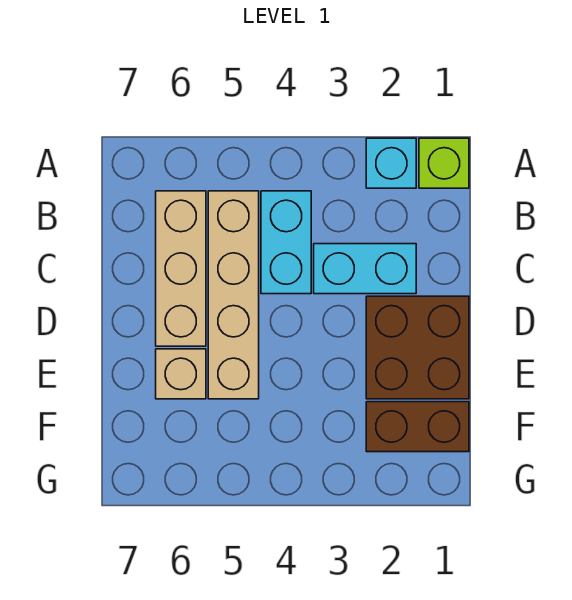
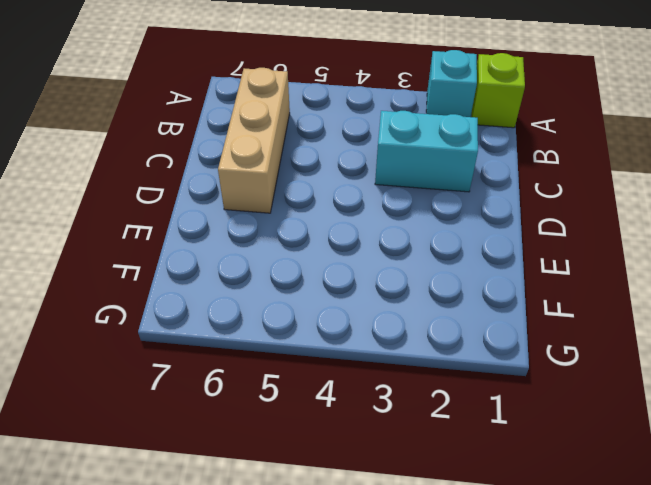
none -> cyan brick B4:C4 level 1
none -> tan brick B5:E5 level 1

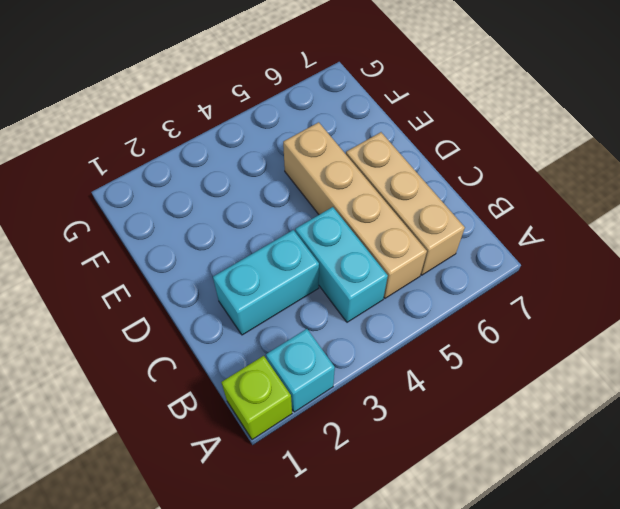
none -> brown brick D1:E2 level 1
none -> tan brick E6 level 1

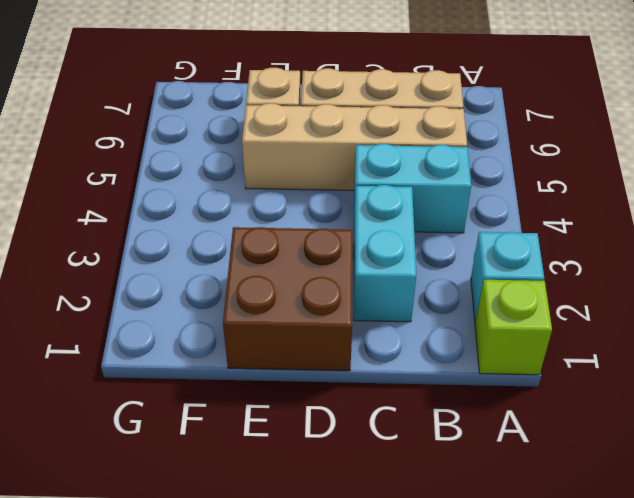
none -> brown brick F1:F2 level 1

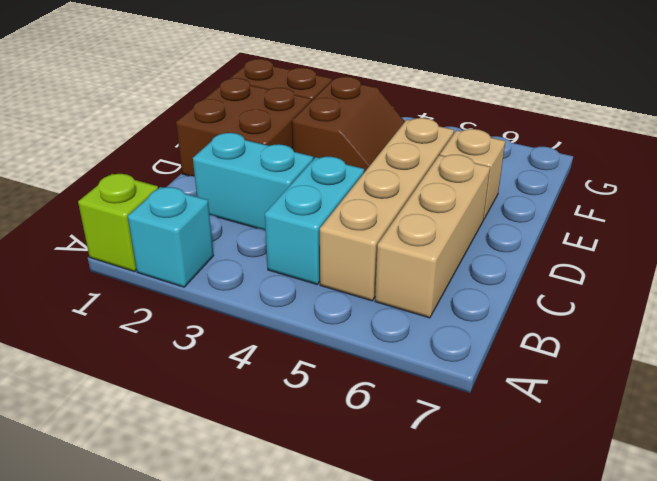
brown slope E3:F4 level 1 top 3 -> none

